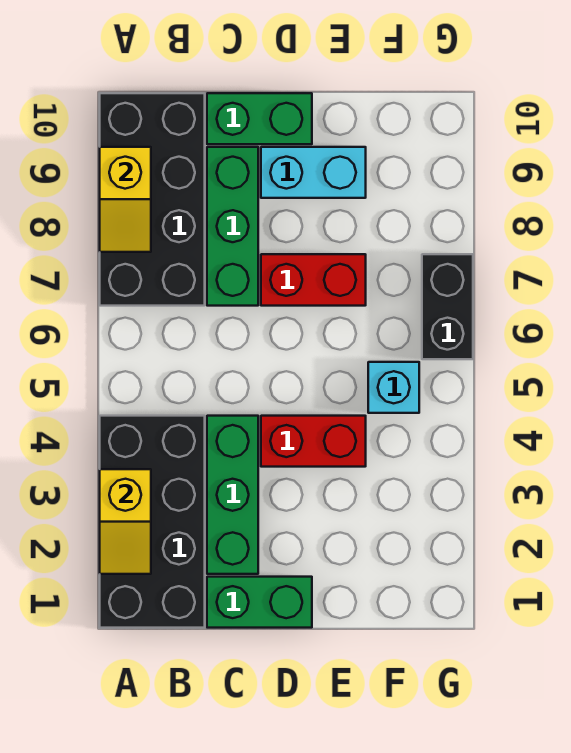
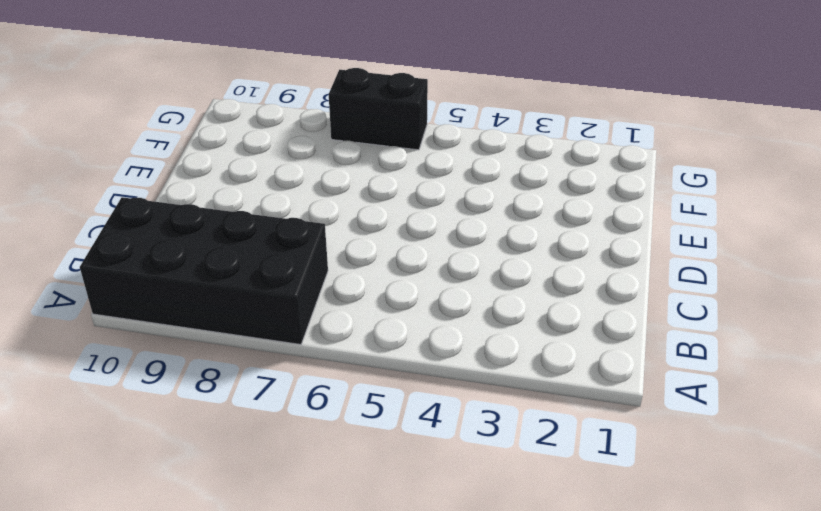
none -> black brick A1:B4 level 1
none -> green brick C1:D1 level 1
none -> green brick C2:C4 level 1

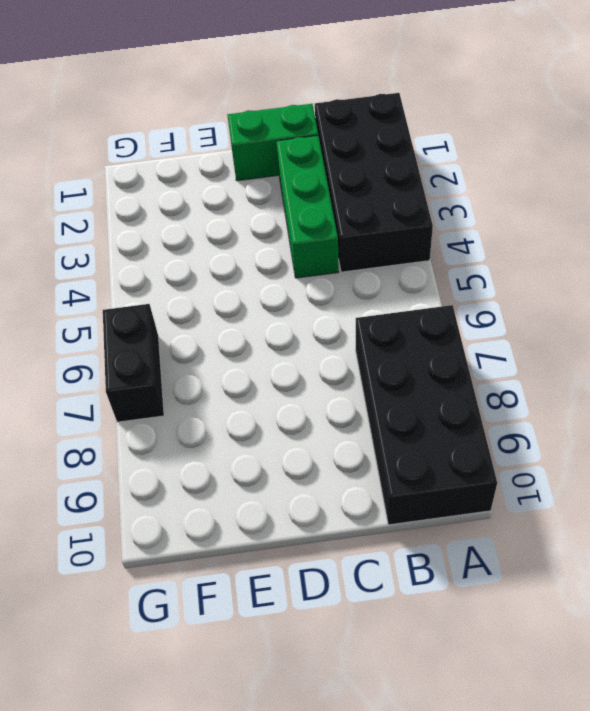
none -> green brick C7:C9 level 1
none -> green brick C10:D10 level 1
none -> red brick D4:E4 level 1

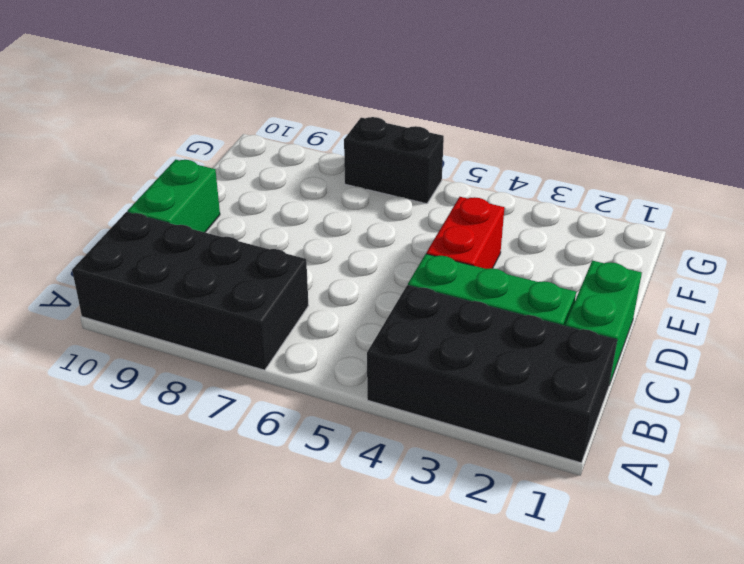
none -> green brick C7:C9 level 1
none -> red brick D7:E7 level 1
none -> cyan brick D9:E9 level 1

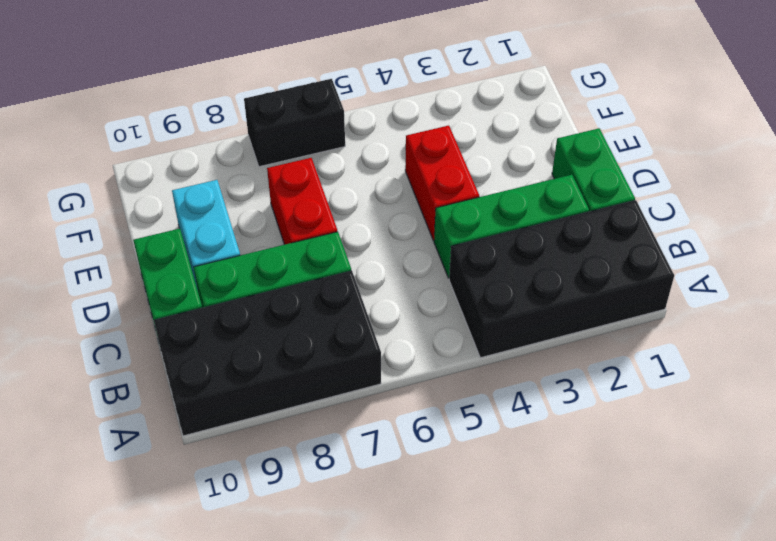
none -> cyan brick F5 level 1
none -> yellow slope A2:A3 level 2 top 3
none -> yellow slope A8:A9 level 2 top 9

